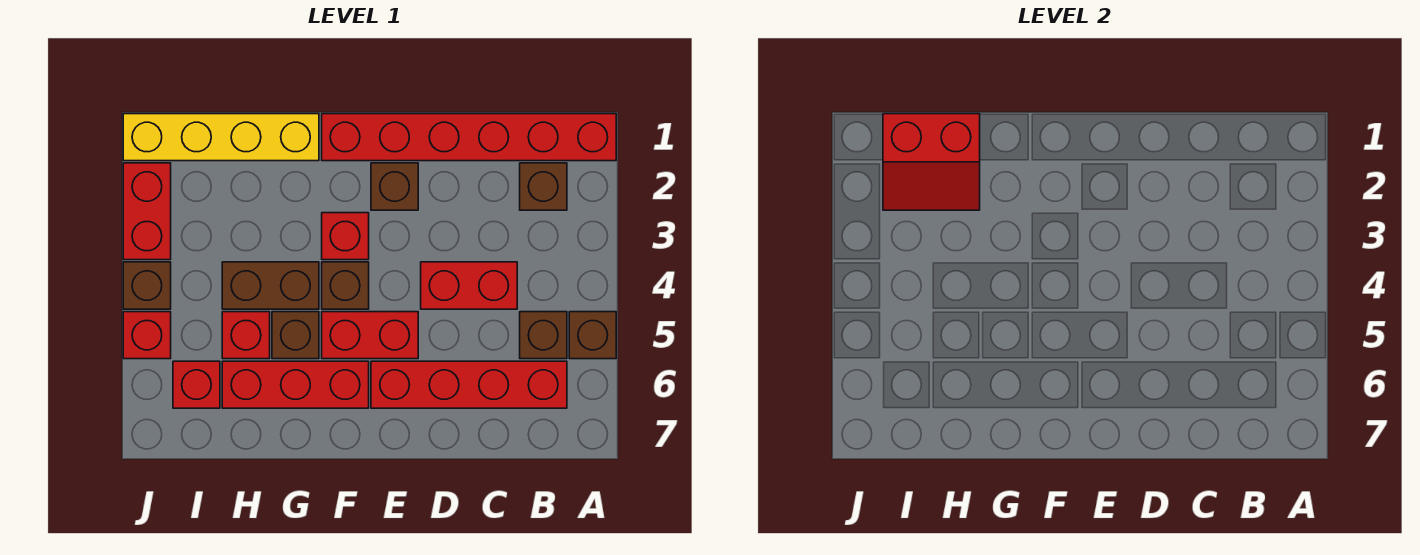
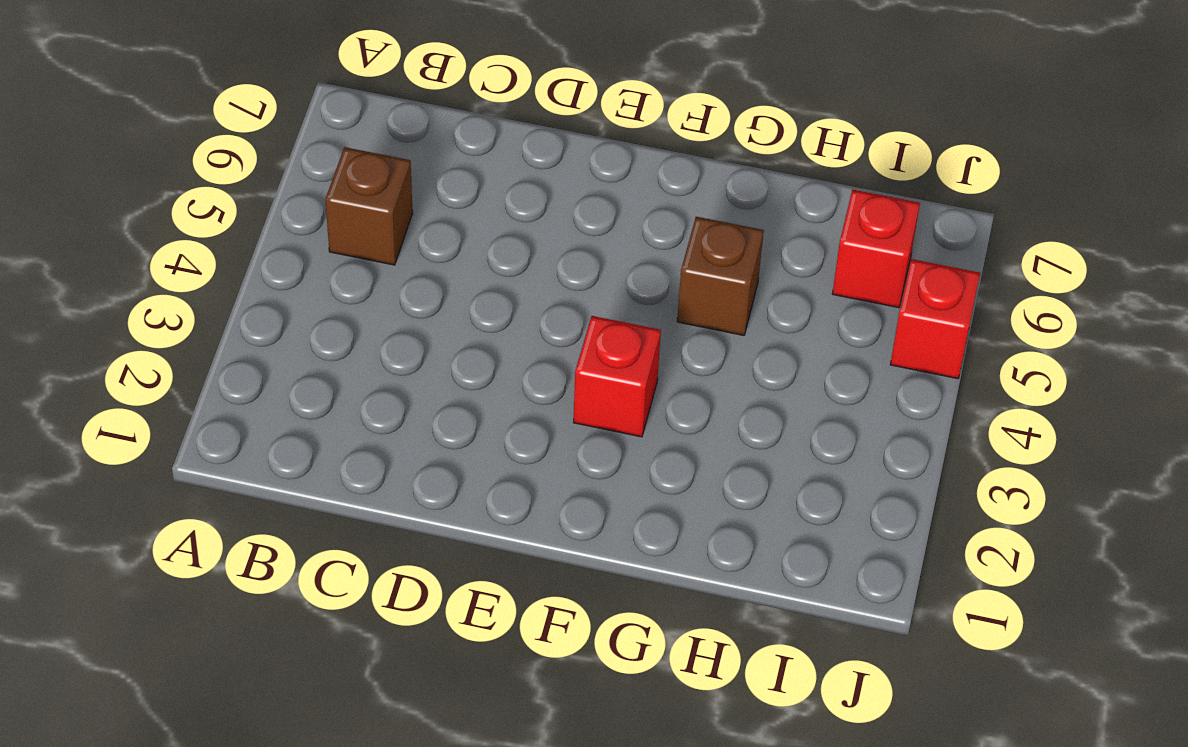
none -> red brick A1:F1 level 1
none -> brown brick A5 level 1
none -> brown brick B2 level 1

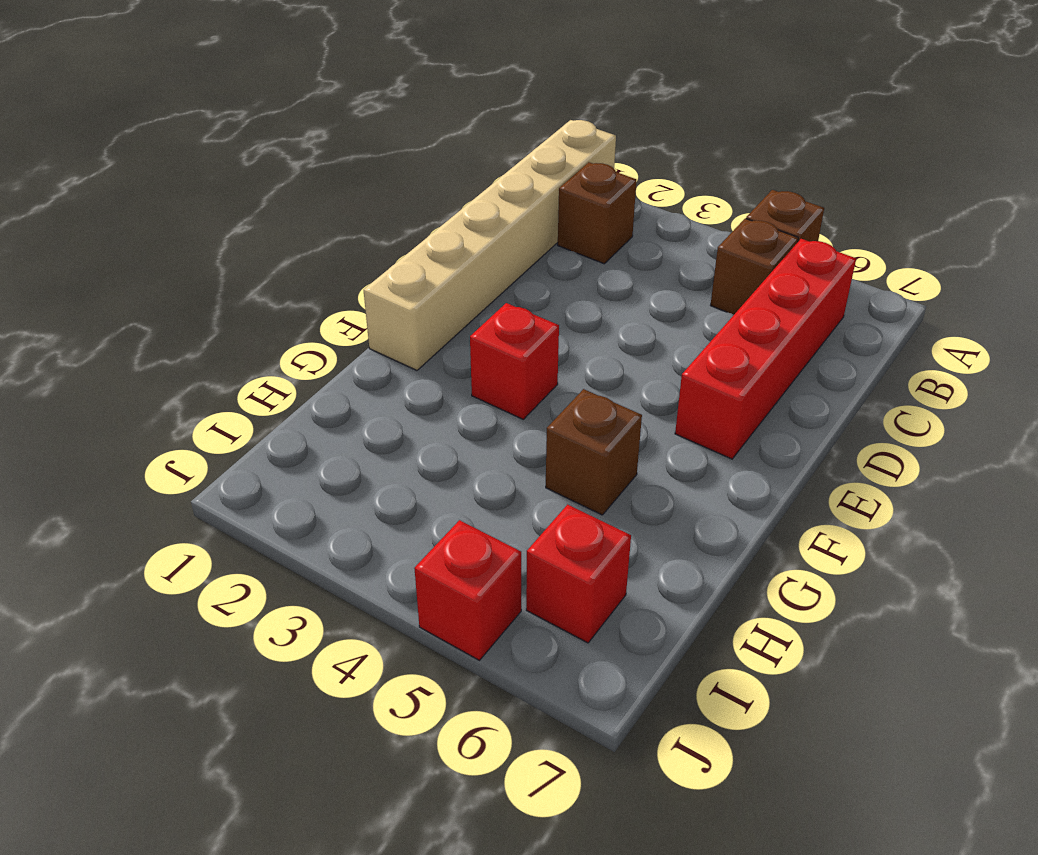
tan brick A1:F1 level 1 -> red brick A1:F1 level 1
none -> red brick C4:D4 level 1
none -> brown brick E2 level 1
none -> red brick E5:F5 level 1

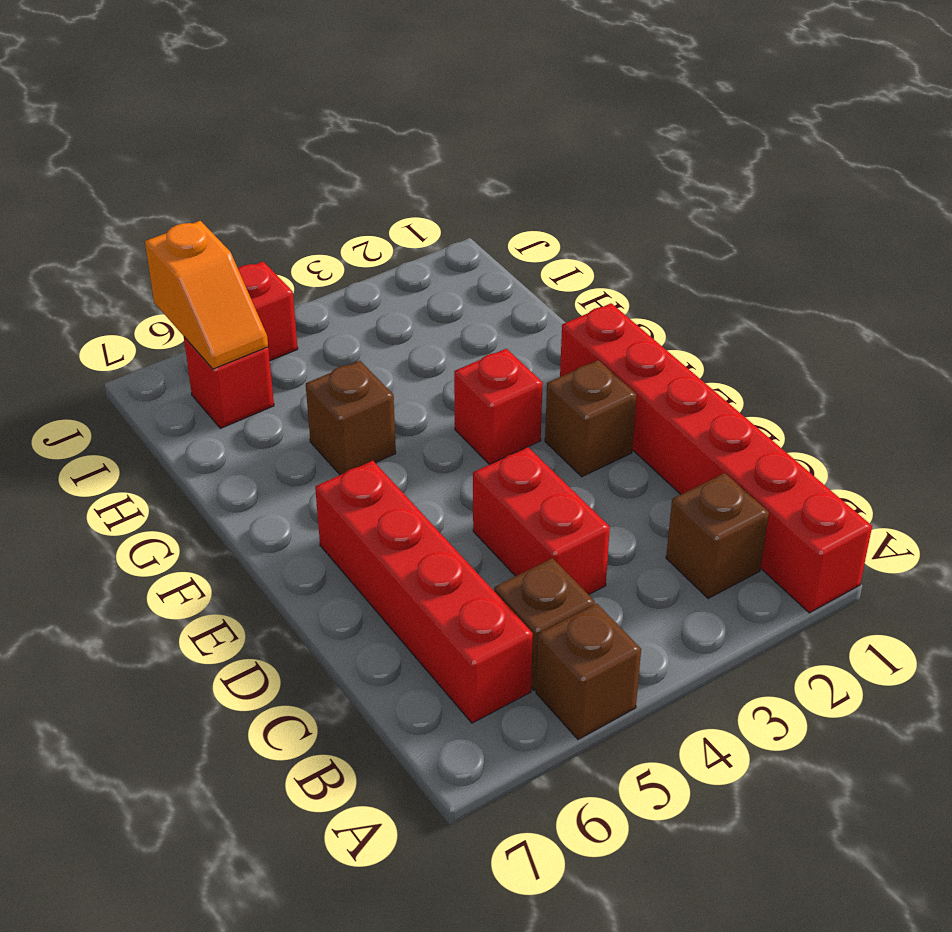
orange slope I6:J6 level 2 top J -> none
none -> red brick E5:F5 level 1
none -> brown brick F4 level 1
none -> red brick F6:H6 level 1

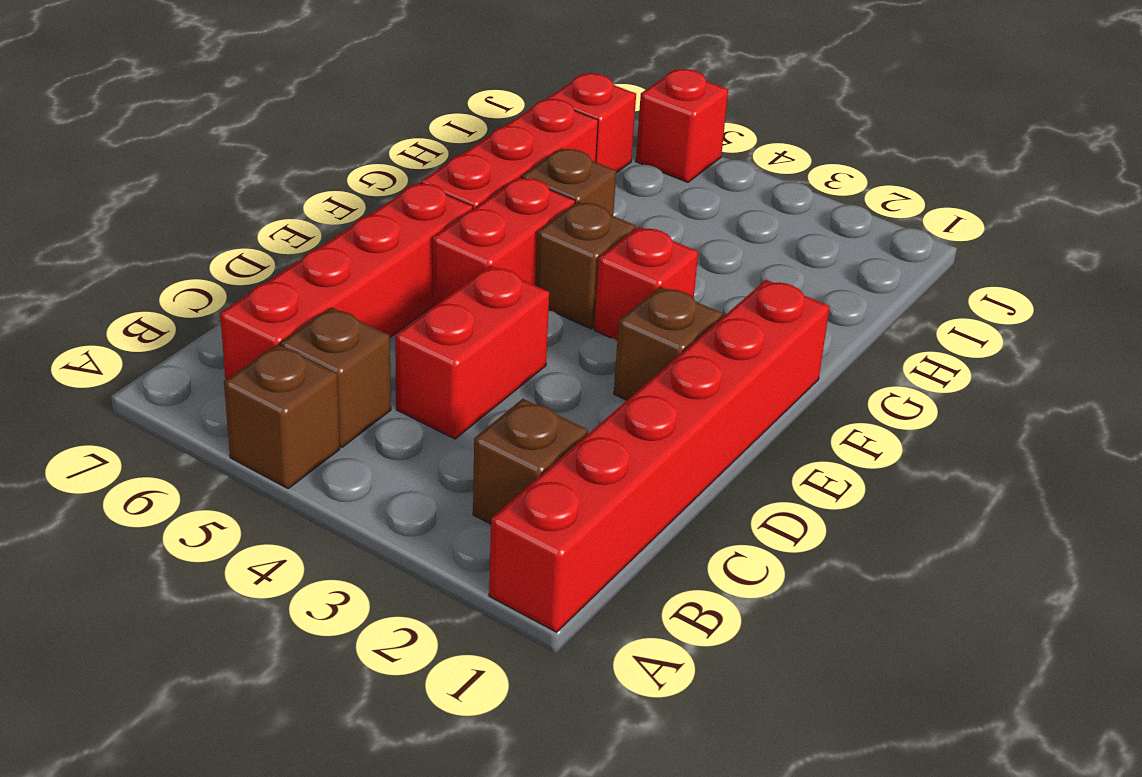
none -> yellow brick G1:J1 level 1
none -> brown brick G4:H4 level 1
none -> red brick H5 level 1

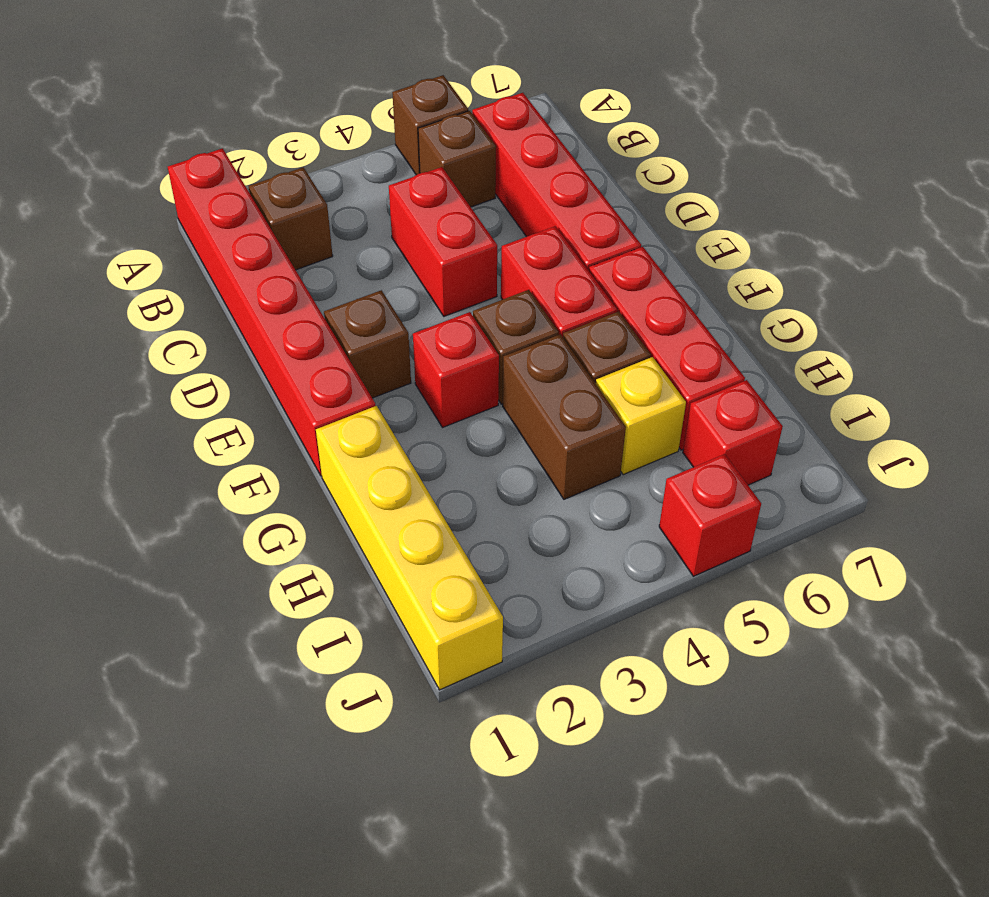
yellow brick H5 level 1 -> red brick H5 level 1
none -> red brick J2:J3 level 1
none -> brown brick J4 level 1
none -> red slope H1:I2 level 2 top 1

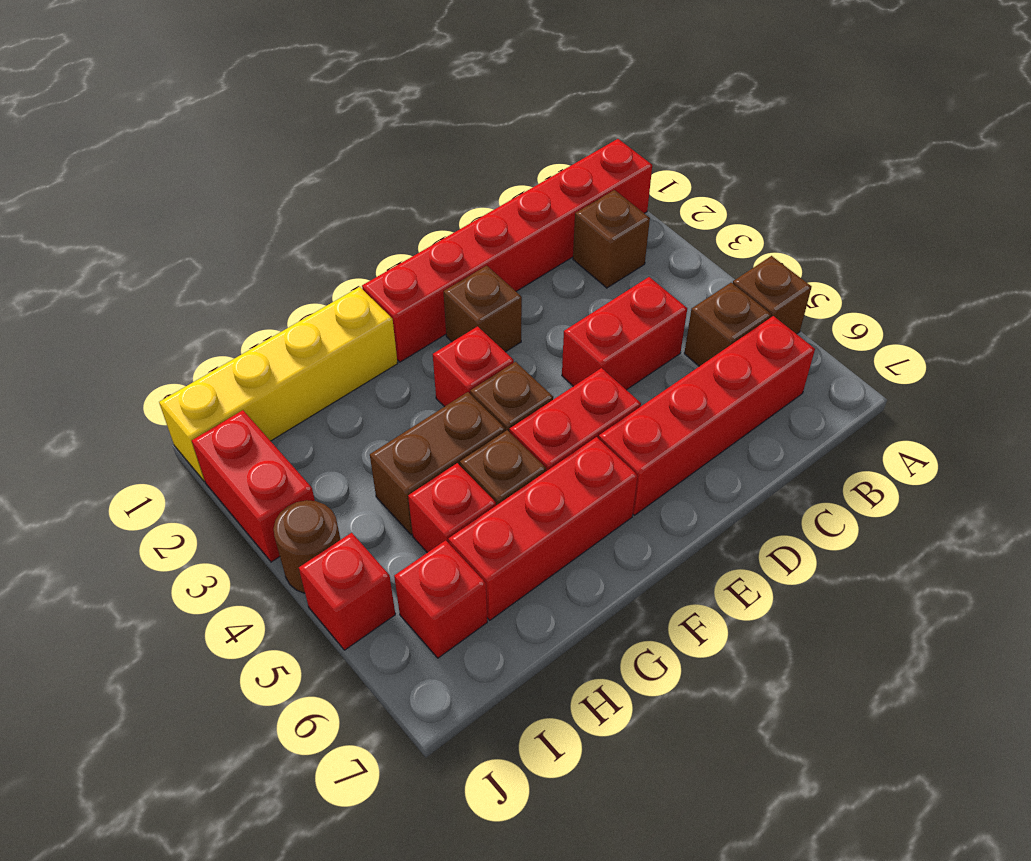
brown round brick J4 level 1 -> brown brick J4 level 1
none -> red slope H1:I2 level 2 top 1

